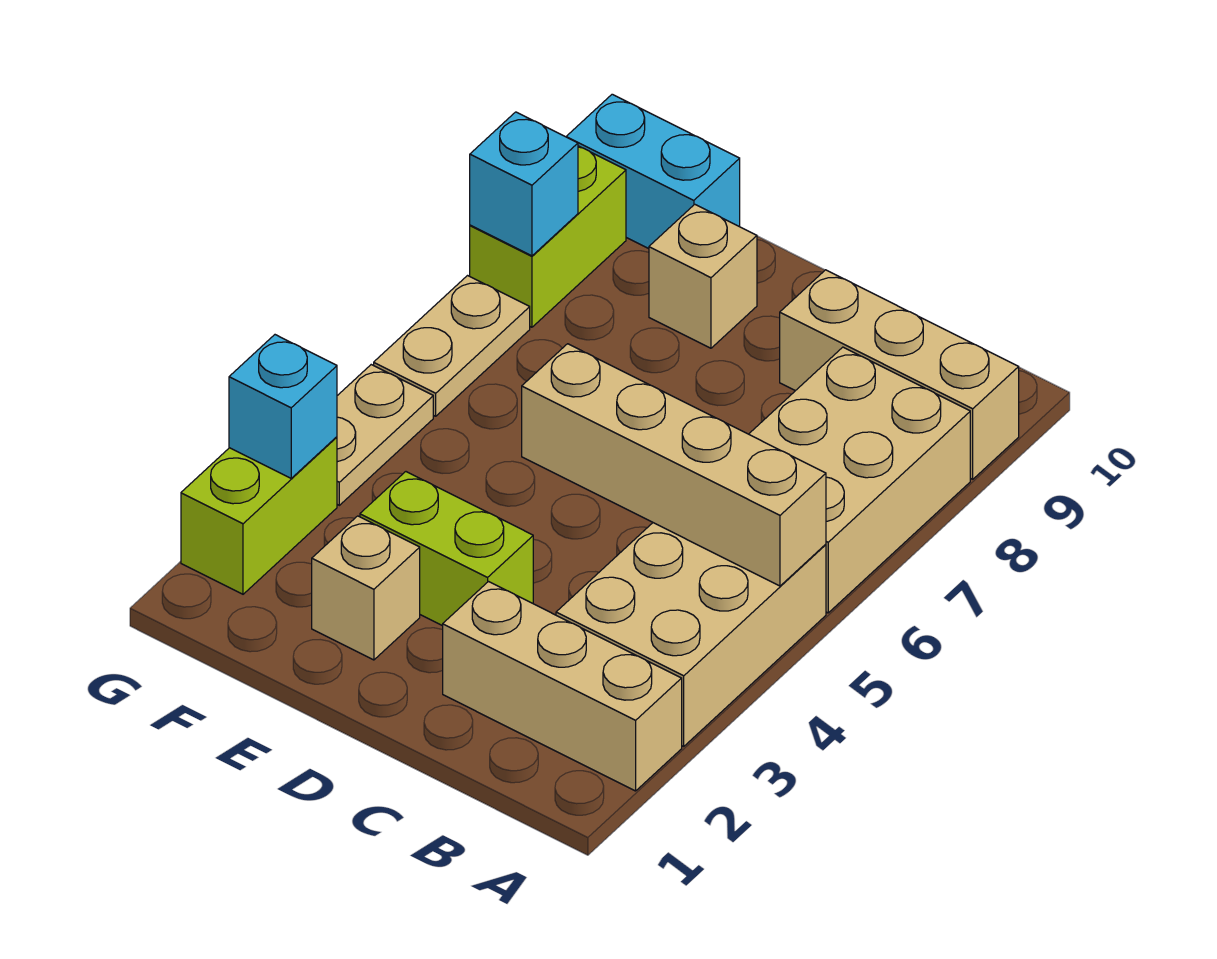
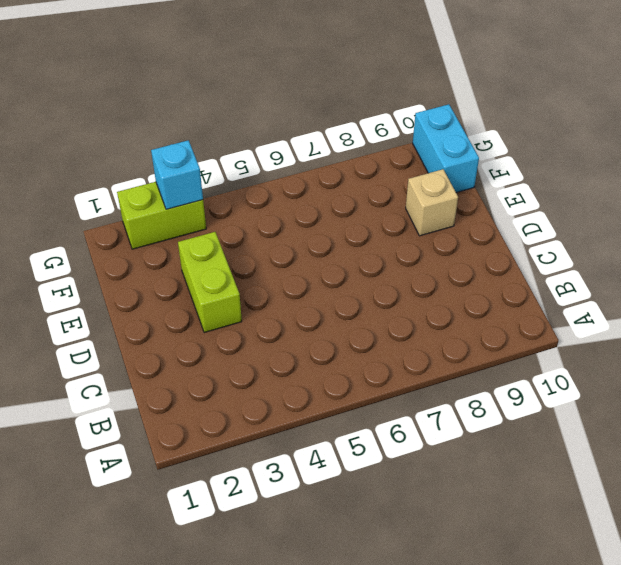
none -> tan brick A2:C2 level 1
none -> tan brick A3:B5 level 1
none -> tan brick A6:B8 level 1

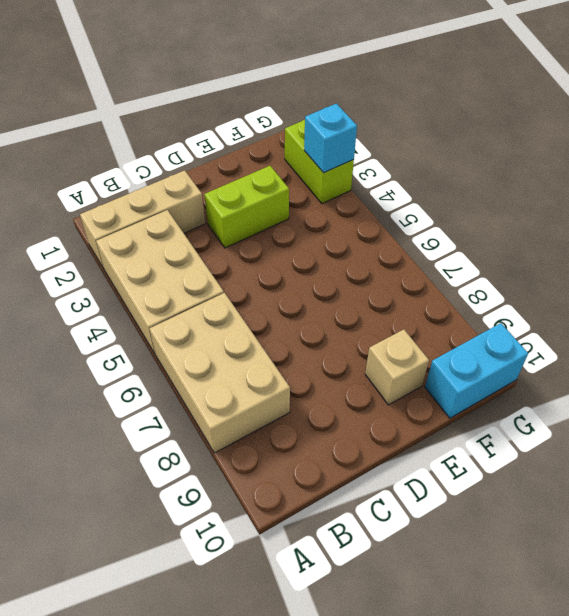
none -> tan brick A9:C9 level 1
none -> tan brick E2 level 1
none -> tan plate G4:G5 level 1

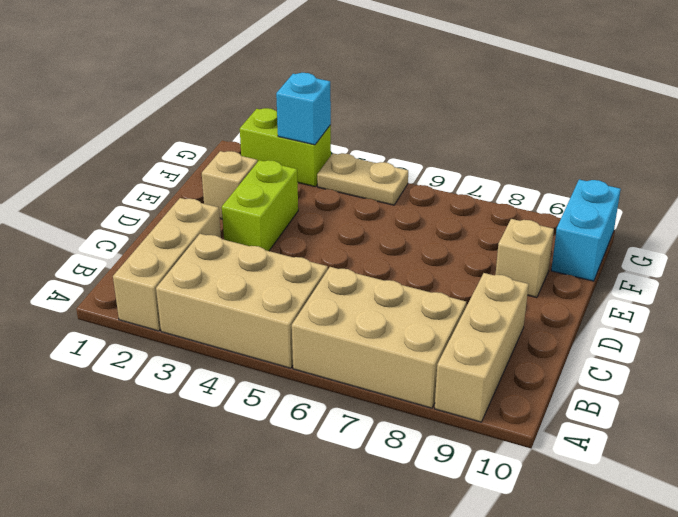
none -> tan plate G6:G7 level 1
none -> lime brick G8:G9 level 1
none -> tan brick A5:D5 level 2

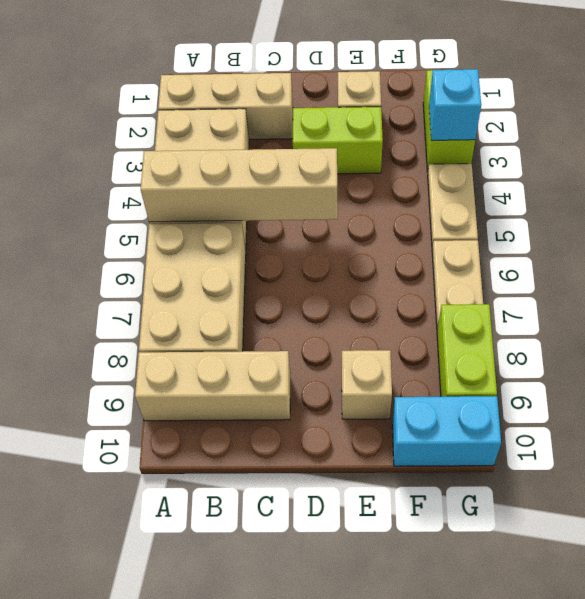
none -> cyan brick G8 level 2

